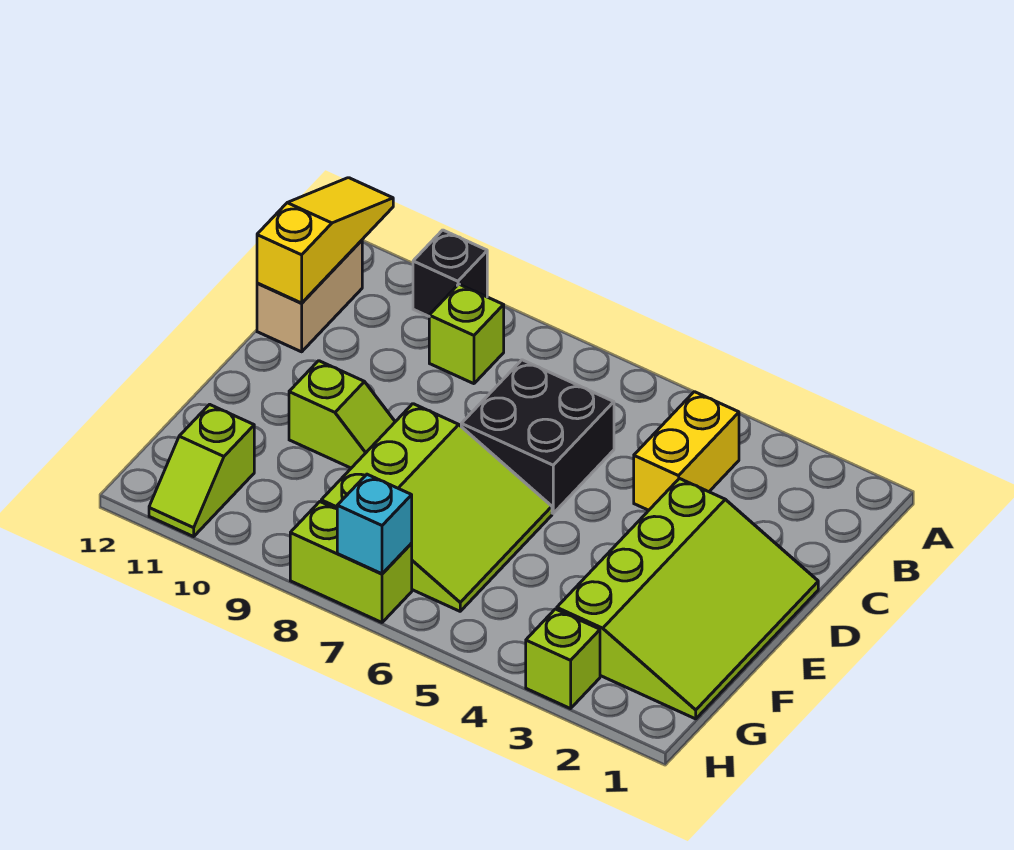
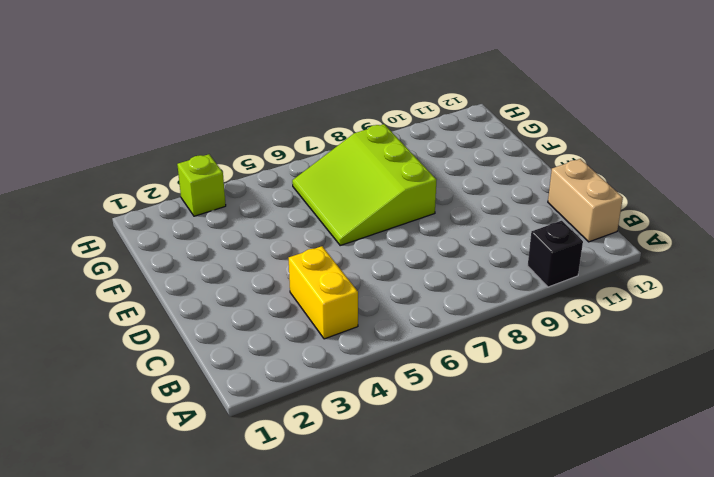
none -> lime brick B9 level 1
none -> black brick C6:D7 level 1
none -> lime slope D1:G3 level 1 top 3

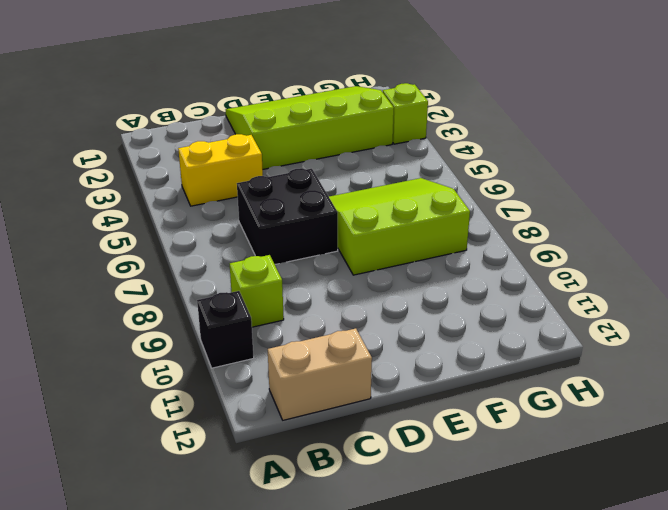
none -> lime slope E9:E10 level 1 top 10
none -> lime slope G11:H11 level 1 top G
none -> lime brick H7:H8 level 1

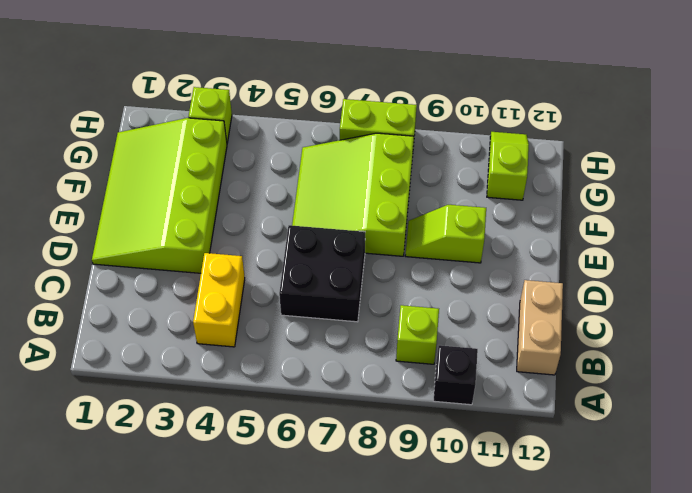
none -> yellow slope A12:C12 level 2 top C
none -> cyan brick H7 level 2

